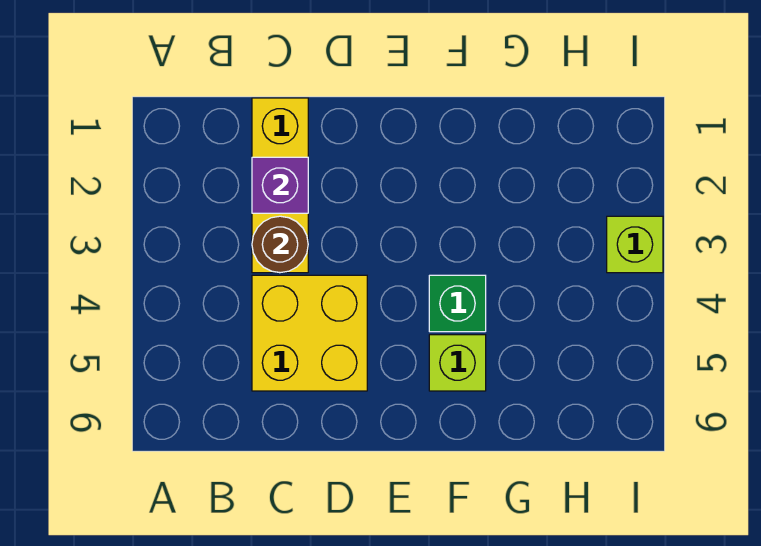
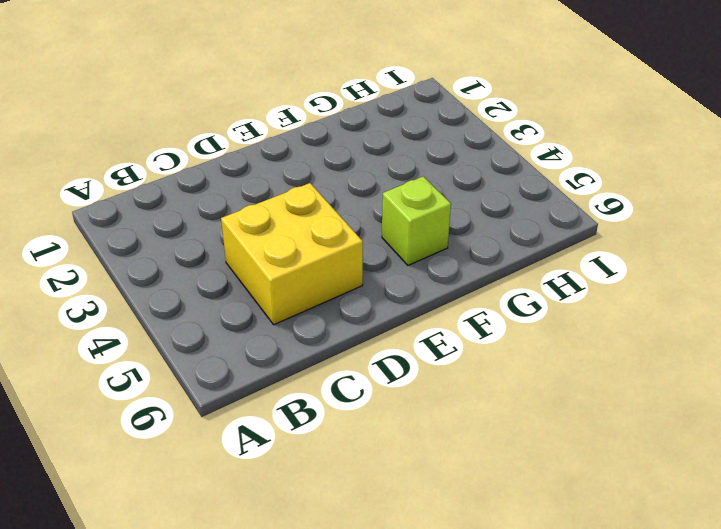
none -> yellow brick C1:C3 level 1
none -> green brick F4 level 1

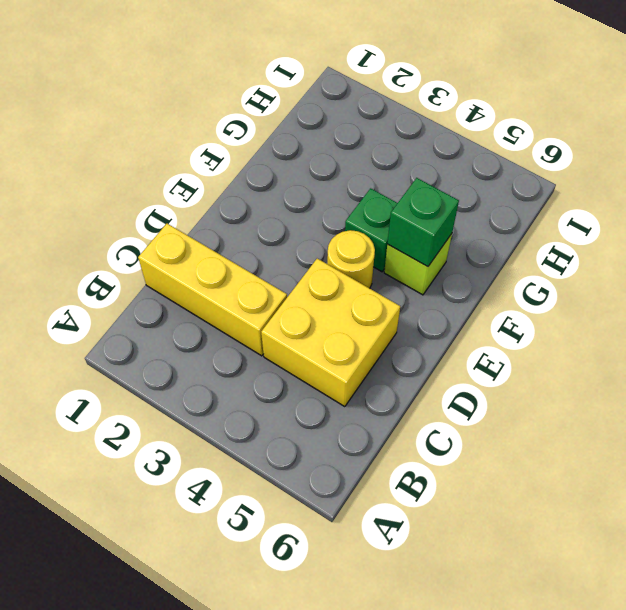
yellow round brick E4 level 1 -> none
green brick F5 level 2 -> none
none -> lime brick I3 level 1
none -> purple brick C2 level 2

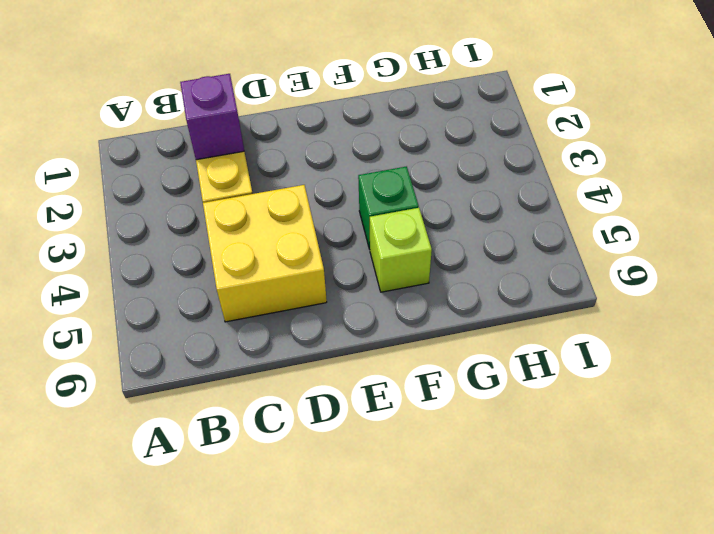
none -> lime brick I3 level 1
none -> brown round brick C3 level 2

